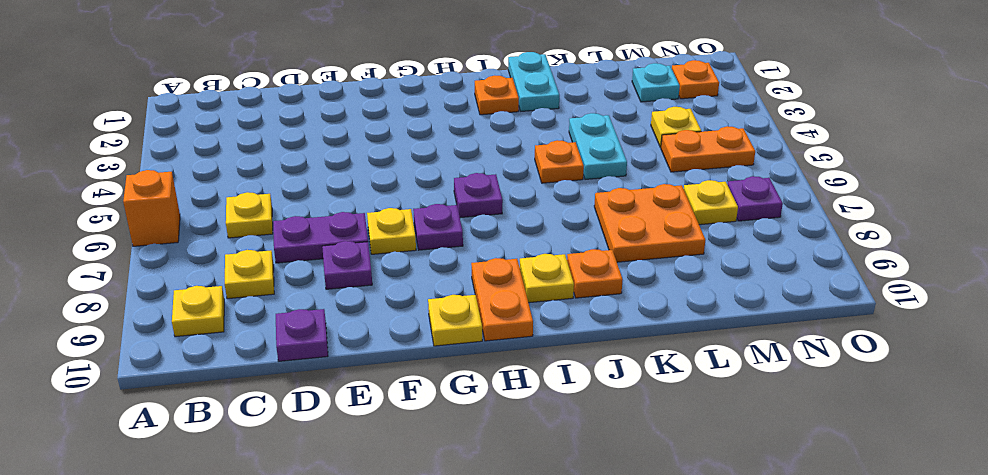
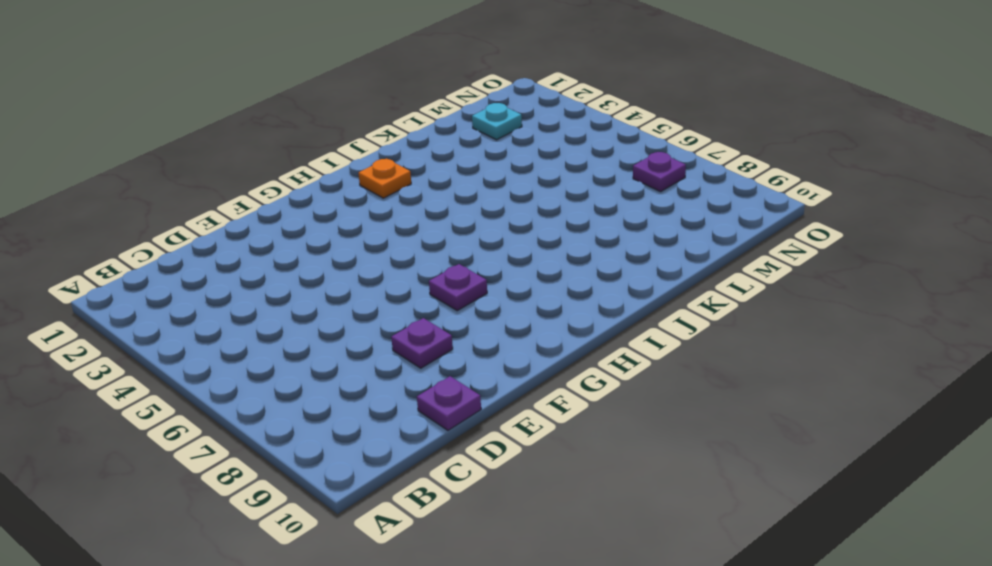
none -> orange brick A6 level 1
none -> yellow plate B9 level 1
none -> yellow plate C6 level 1

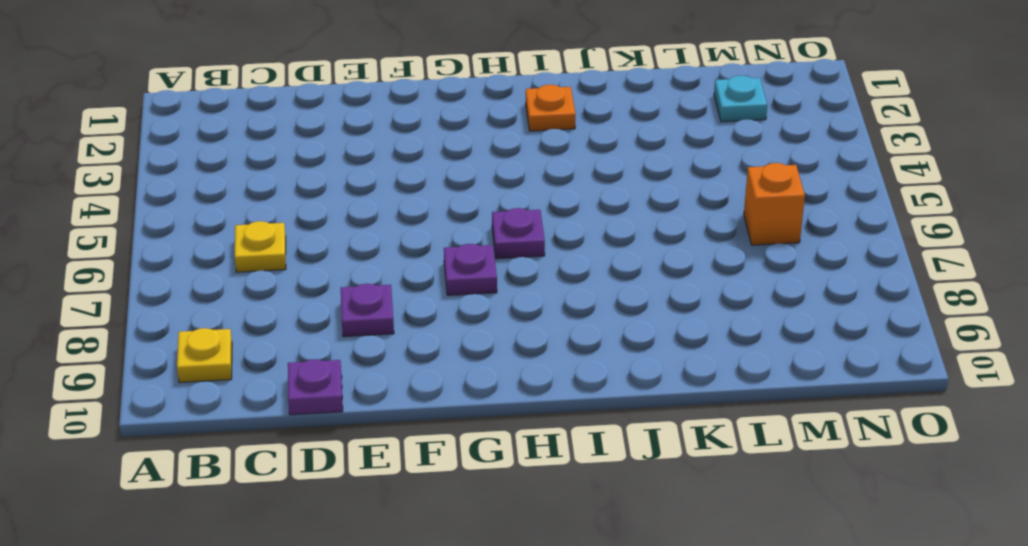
orange brick M6 level 1 -> orange brick A6 level 1
none -> yellow plate C8 level 1
none -> purple plate D7:E7 level 1
none -> yellow plate F7 level 1

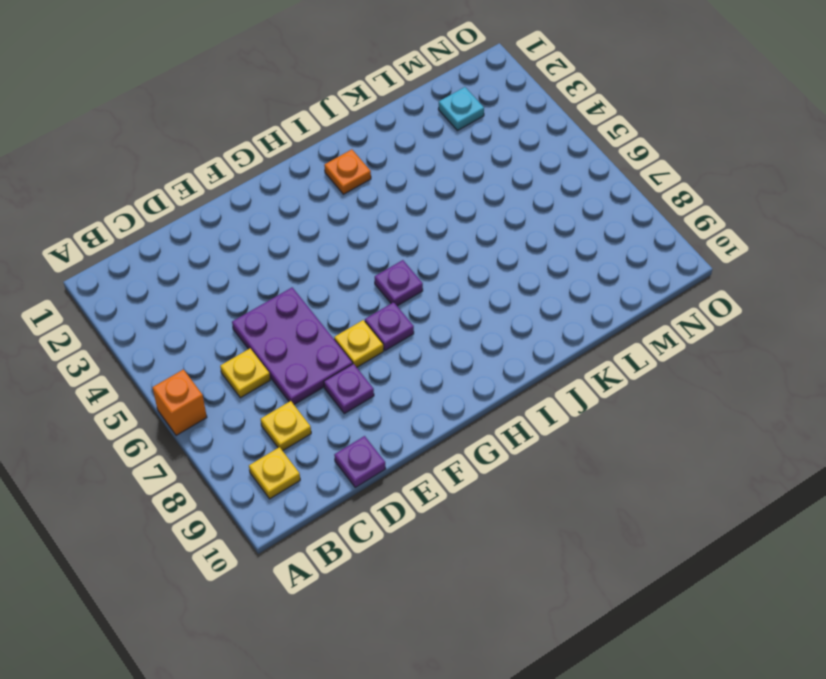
purple plate D5:E7 level 1 -> purple plate D7:E7 level 1
none -> yellow plate G10 level 1
none -> orange plate H9:H10 level 1
none -> yellow plate I9 level 1

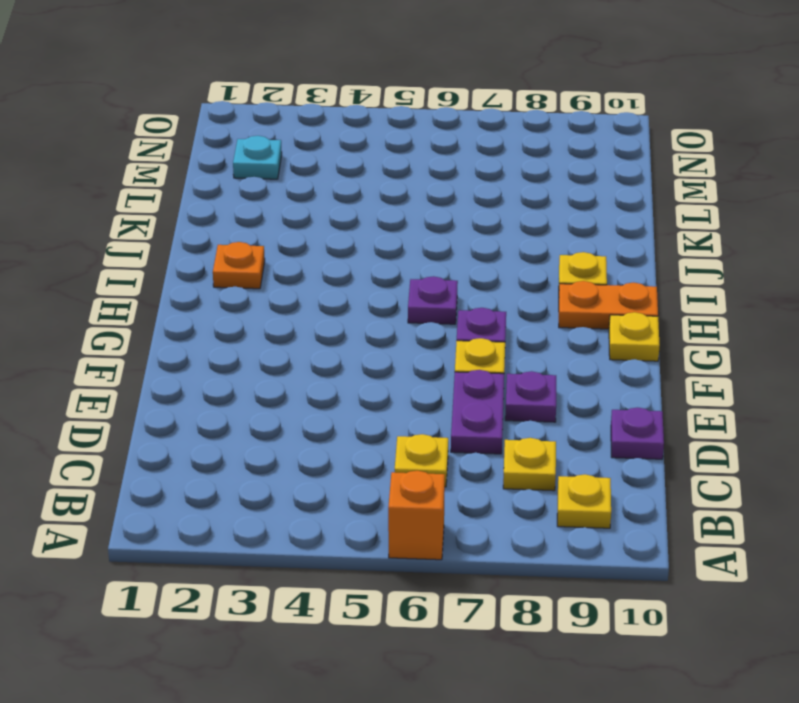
none -> cyan plate J1:J2 level 1
none -> orange plate J5 level 1
none -> orange plate J9 level 1

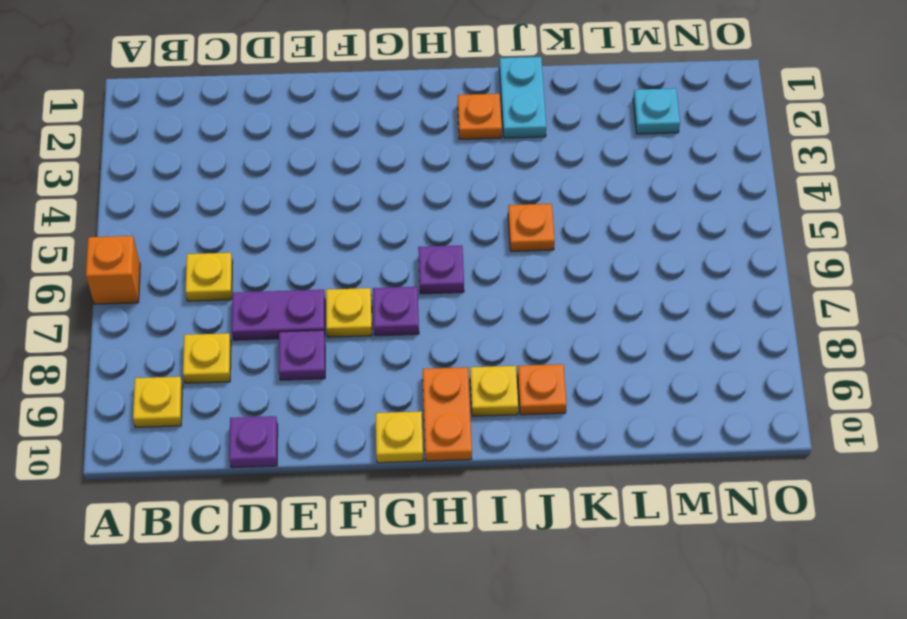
none -> cyan plate K4:K5 level 1
none -> orange plate K7:L8 level 1
none -> yellow plate M4 level 1

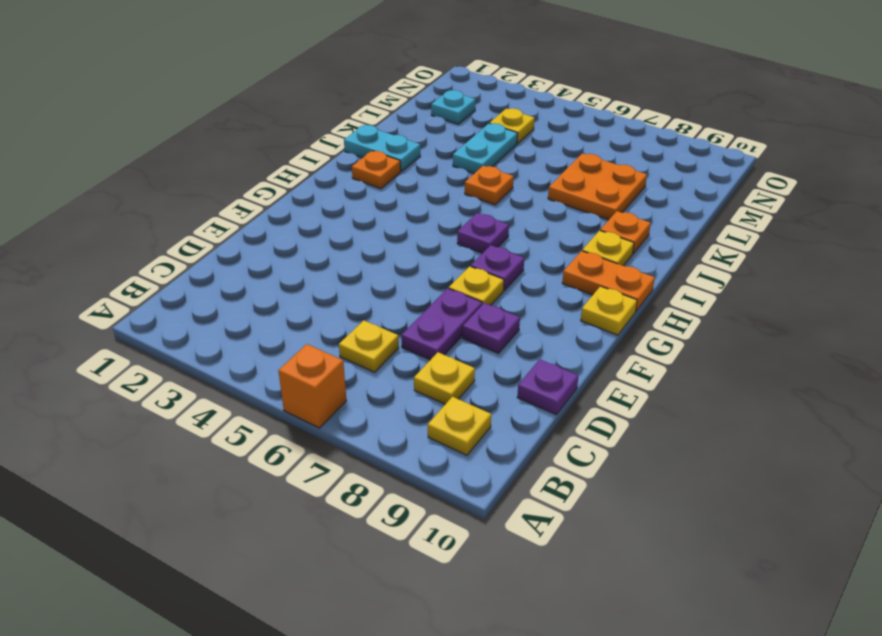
cyan plate K4:L4 level 1 -> cyan plate K4:K5 level 1
none -> orange plate M5:N5 level 1
none -> yellow plate M7 level 1
none -> orange plate N2 level 1

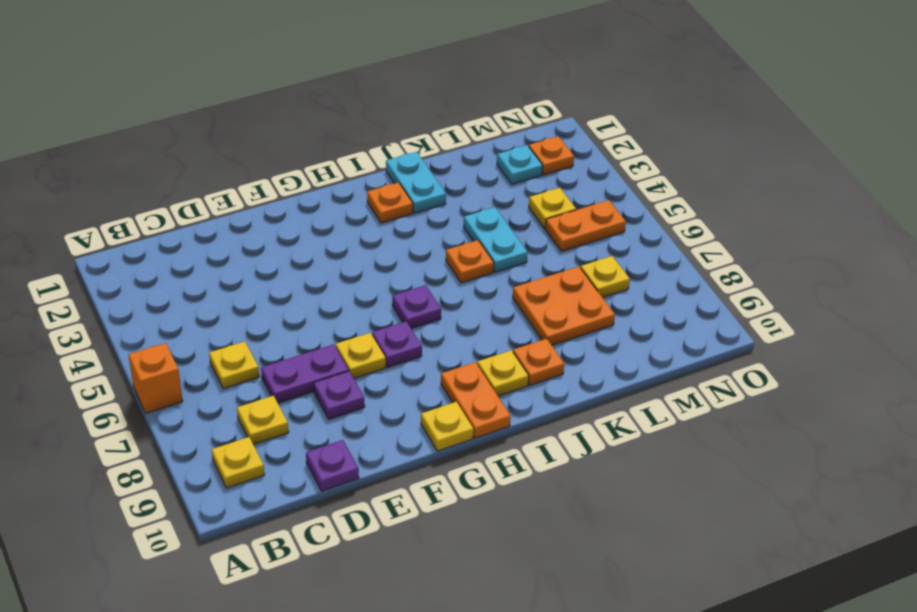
none -> purple plate N7 level 1

